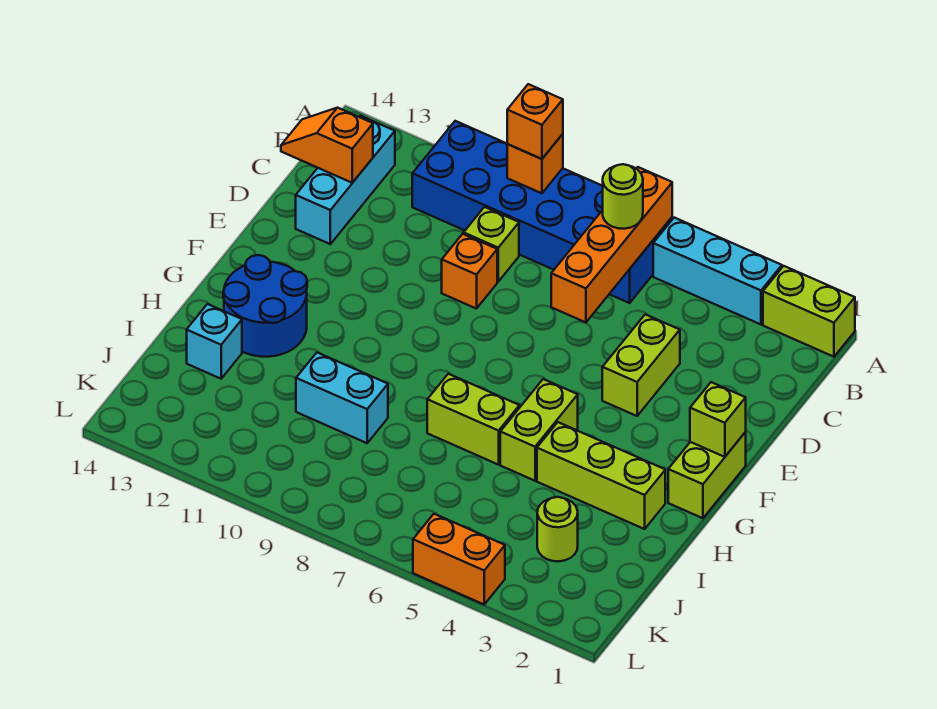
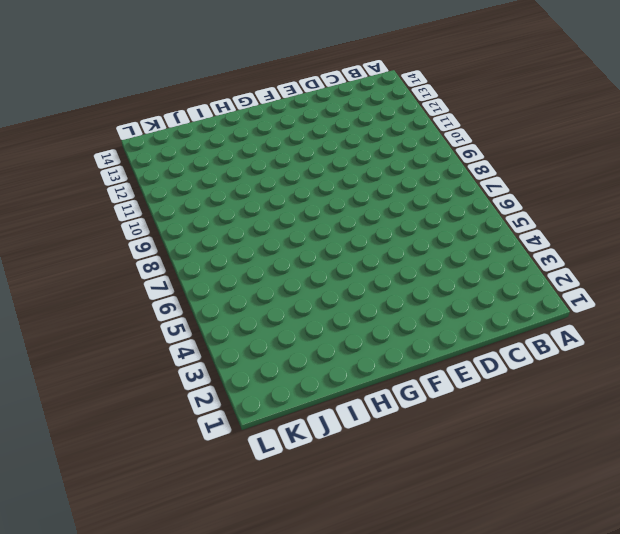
none -> lime brick A1:A2 level 1
none -> cyan brick A3:A5 level 1
none -> blue brick A6:B11 level 1

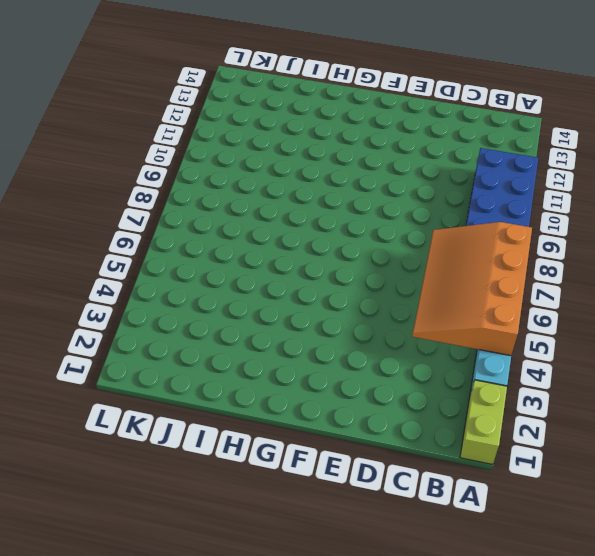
orange slope A4:C7 level 2 top A -> orange brick A6:D6 level 2
none -> cyan brick B13:D13 level 1
none -> lime brick C9 level 1
none -> lime brick D4:E4 level 1

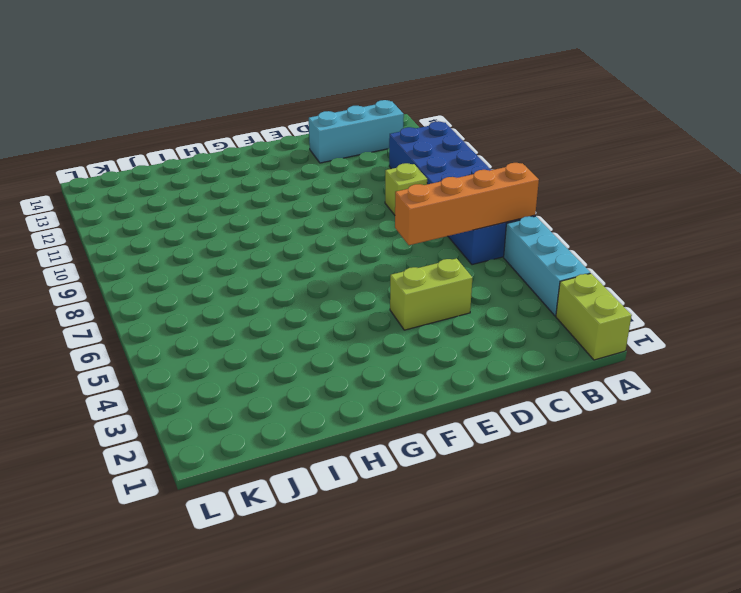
none -> orange brick D9 level 1
none -> lime brick F1:G1 level 1
none -> lime brick G5:H5 level 1

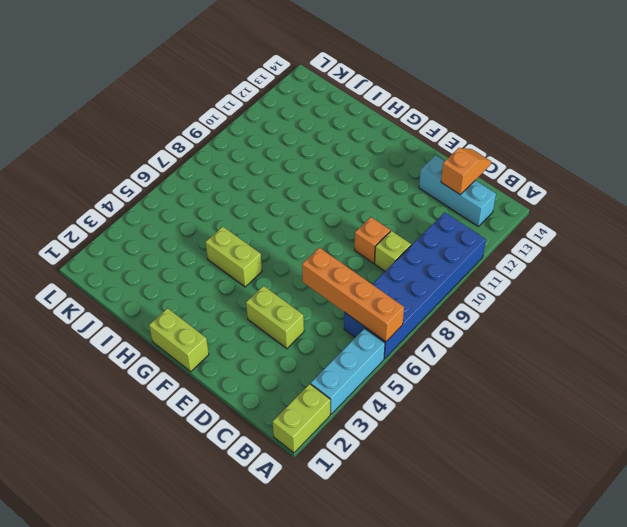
none -> blue round brick G12:H13 level 1
none -> lime brick H2:H4 level 1
none -> lime brick H6:H7 level 1

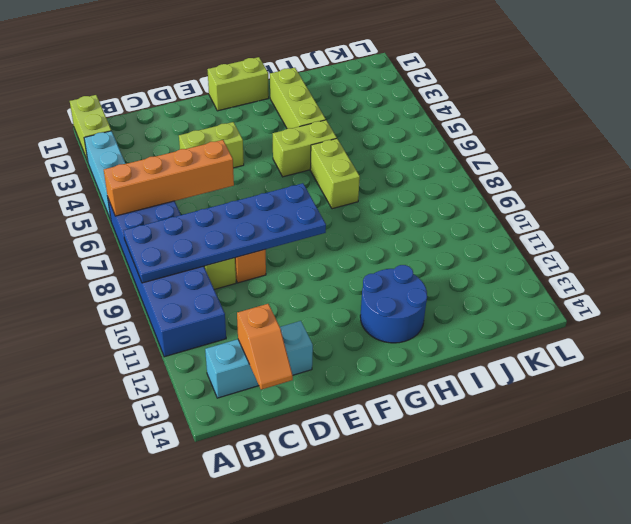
blue plate A8:F9 level 2 -> orange brick A9 level 2
none -> cyan brick I9:I10 level 1
none -> cyan brick I13 level 1
none -> lime round brick J3 level 1

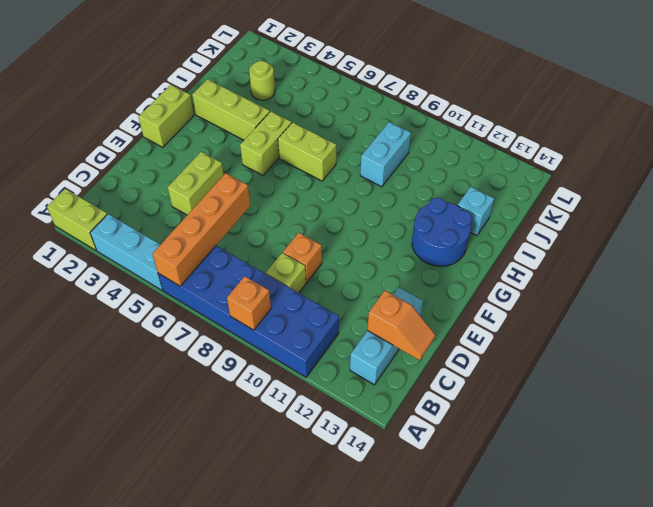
cyan brick I9:J9 level 1 -> cyan brick I9:I10 level 1
none -> orange brick L4:L5 level 1
none -> lime brick F1 level 2
none -> orange brick A9 level 3

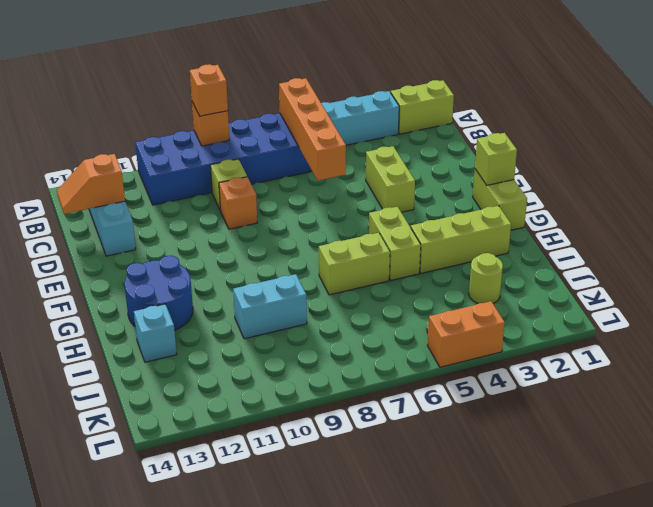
none -> lime round brick B6 level 3

